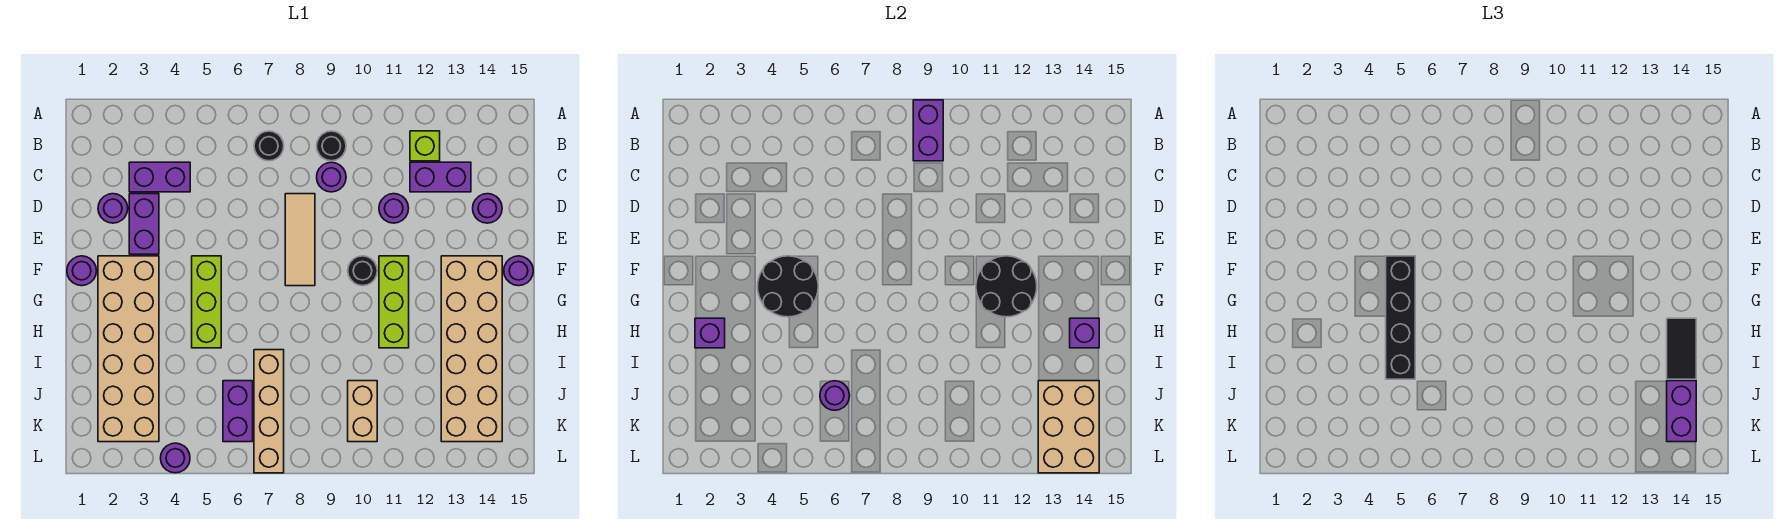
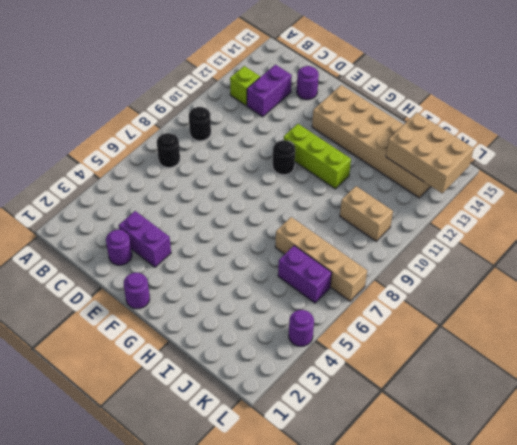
none -> purple brick C3:C4 level 1
none -> purple round brick C9 level 1
none -> tan tile D8:F8 level 1
none -> purple round brick D11 level 1

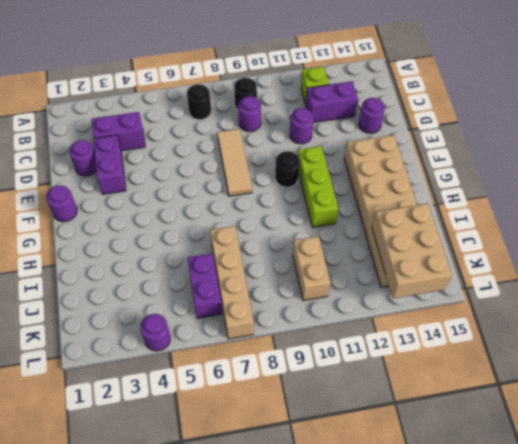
none -> tan brick F2:K3 level 1
none -> lime brick F5:H5 level 1
none -> purple round brick F15 level 1
none -> purple brick A9:B9 level 2

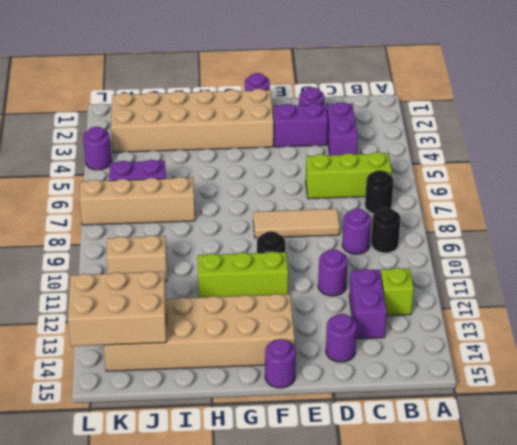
lime brick B6:D6 level 1 -> lime brick F5:H5 level 1
none -> purple brick A9:B9 level 2
none -> black round brick F4:G5 level 2
none -> black round brick F11:G12 level 2
none -> purple brick H2 level 2

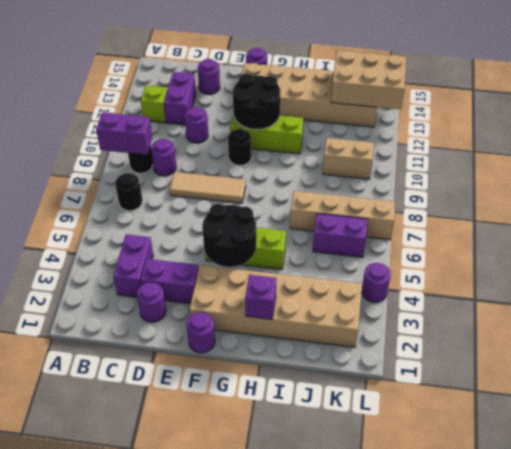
none -> purple brick H14 level 2
none -> purple round brick J6 level 2
none -> black brick F5:I5 level 3
none -> black tile H14:I14 level 3

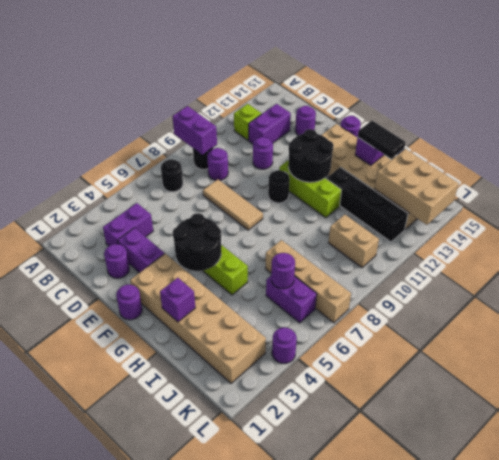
black brick H12:K12 level 1 -> black brick F5:I5 level 3
none -> purple brick J14:K14 level 3

